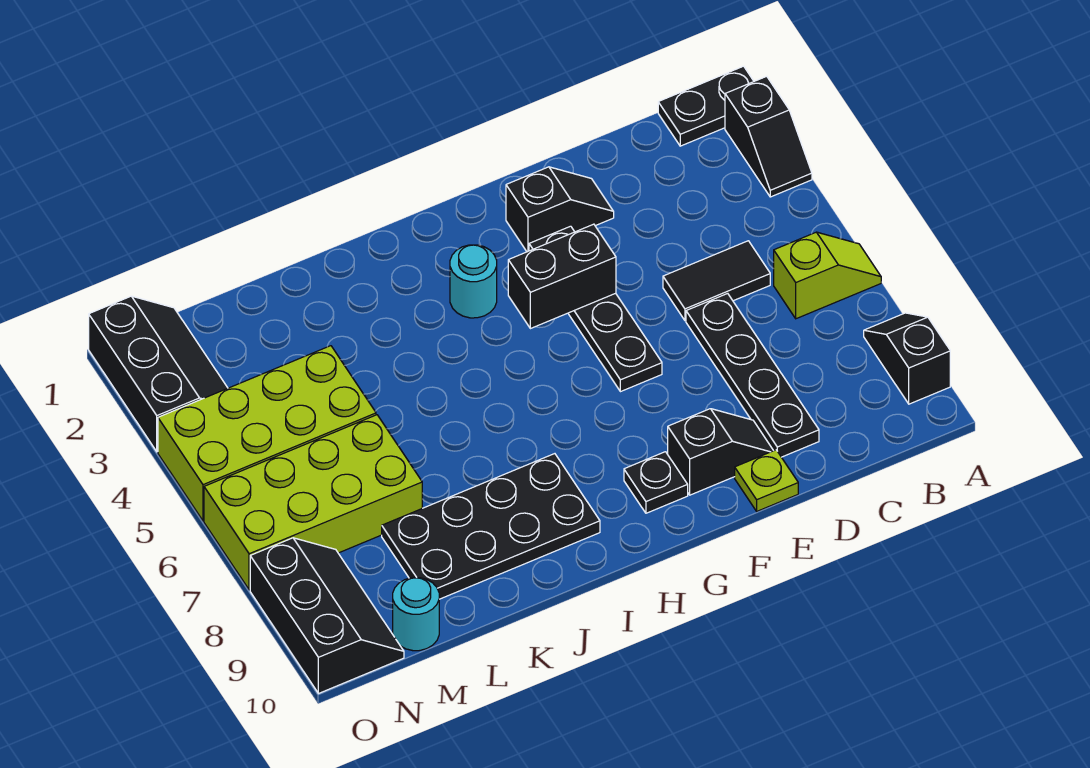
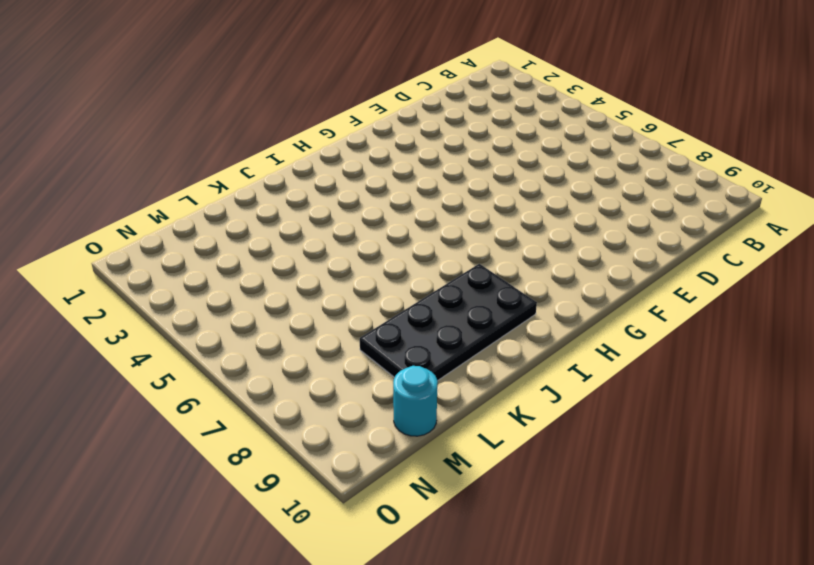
none -> black plate A1:B1 level 1
none -> black slope A2:A3 level 1 top 2
none -> lime slope A6:B6 level 1 top B

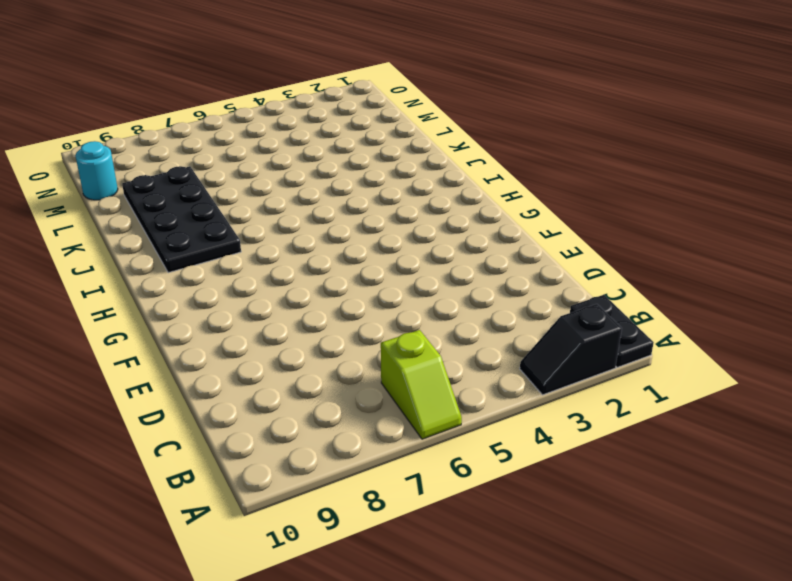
none -> black slope A8:A9 level 1 top 9
none -> black tile C5:D5 level 1
none -> black plate D6:D9 level 1

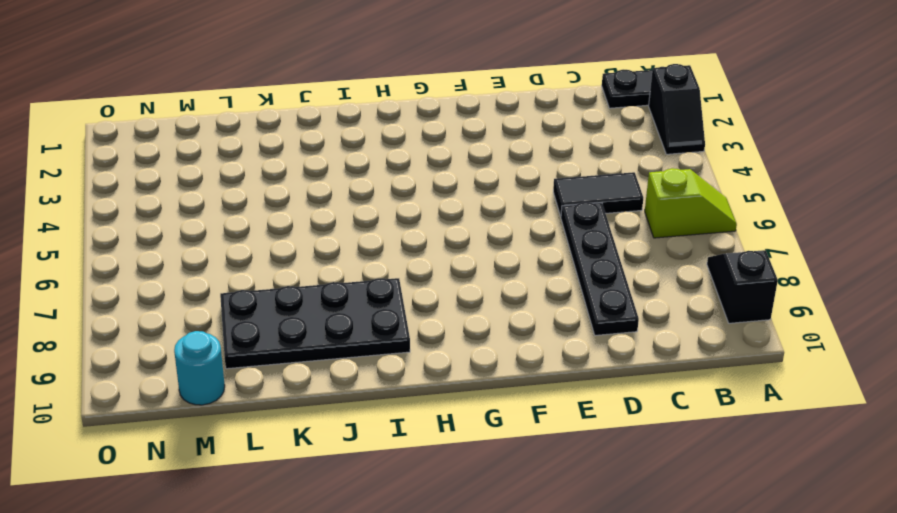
none -> black slope E2:F2 level 1 top F
none -> black slope E9:F9 level 1 top F
none -> lime plate E10 level 1

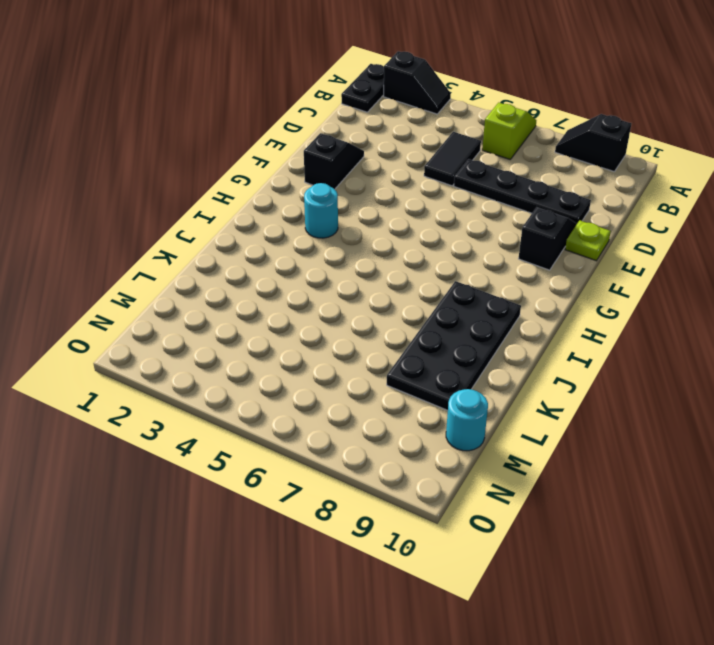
none -> black plate F3:F6 level 1
none -> black plate G9 level 1
none -> lime brick L4:O5 level 1

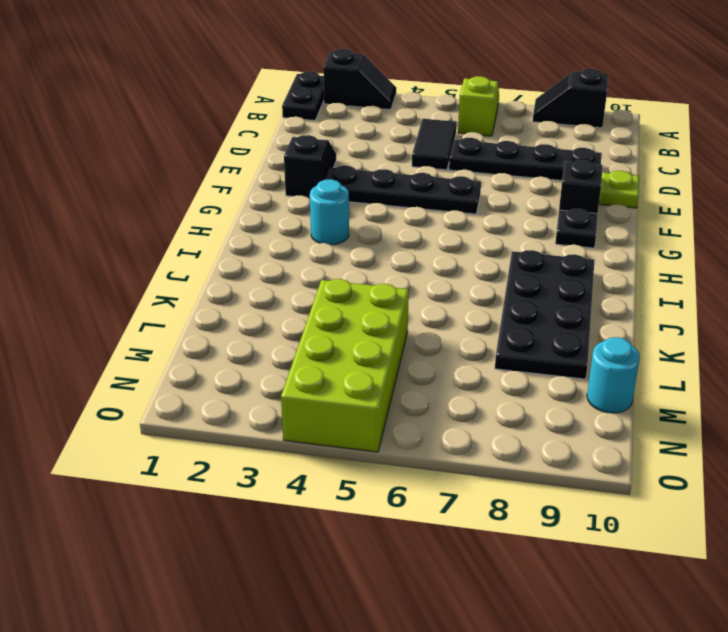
none -> lime brick L6:O7 level 1
none -> black slope N1:O3 level 1 top O
none -> black slope N8:O10 level 1 top O

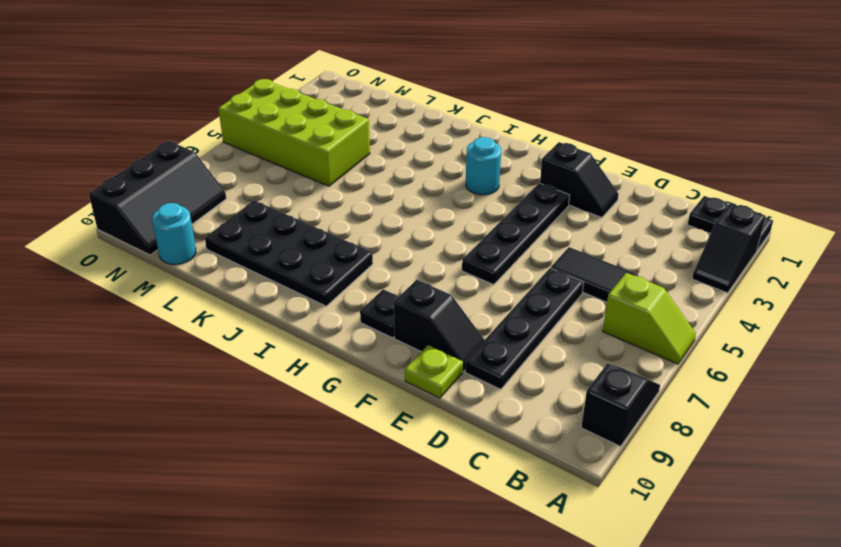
none -> lime brick L6:O7 level 1
none -> black slope N1:O3 level 1 top O
none -> black brick F4:G4 level 2

